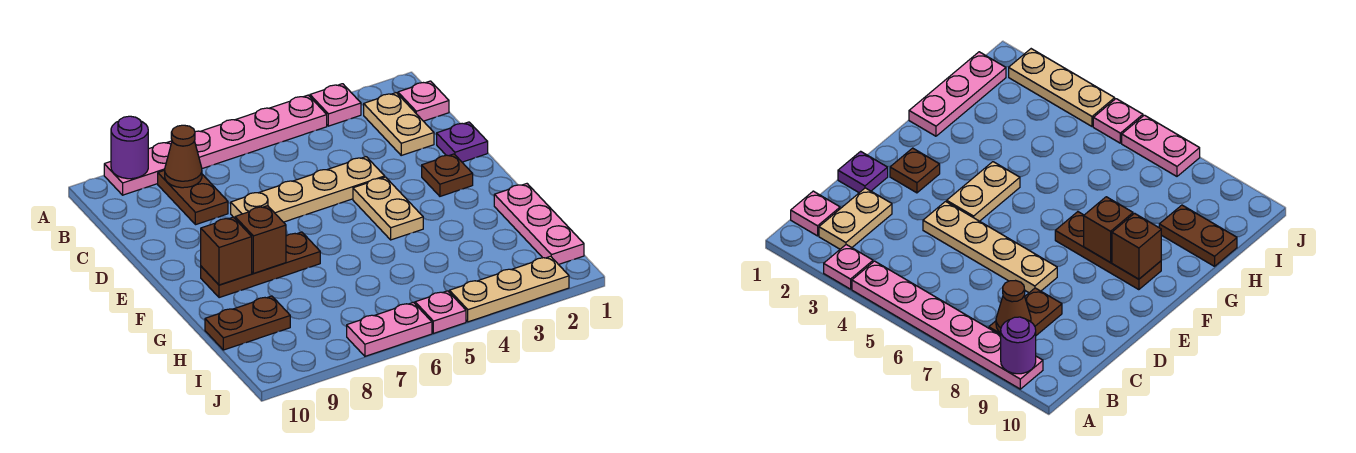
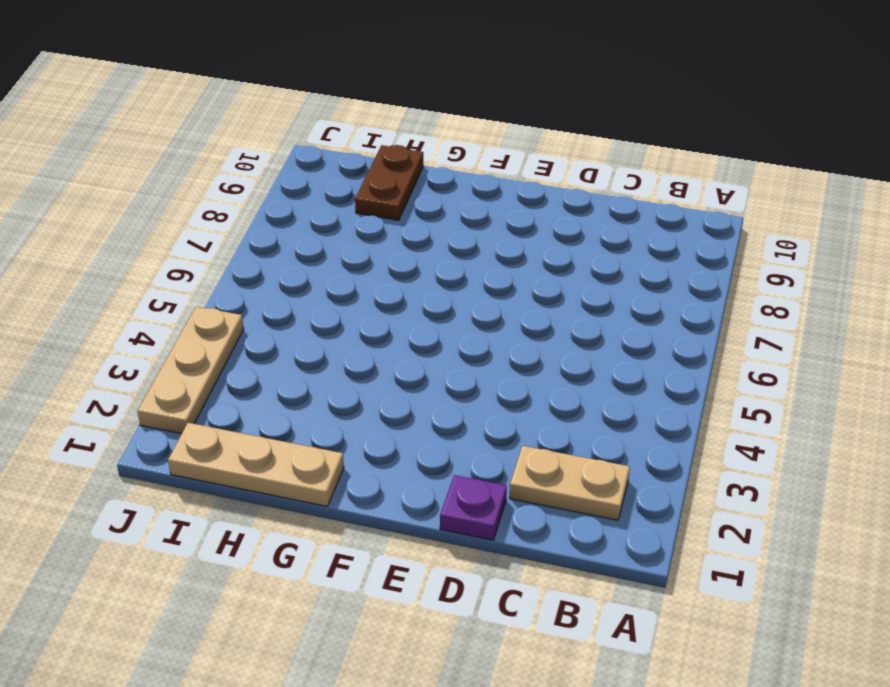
tan plate G1:I1 level 1 -> pink plate G1:I1 level 1
none -> pink plate A3 level 1
none -> pink plate A4:A9 level 1
none -> pink plate B1 level 1

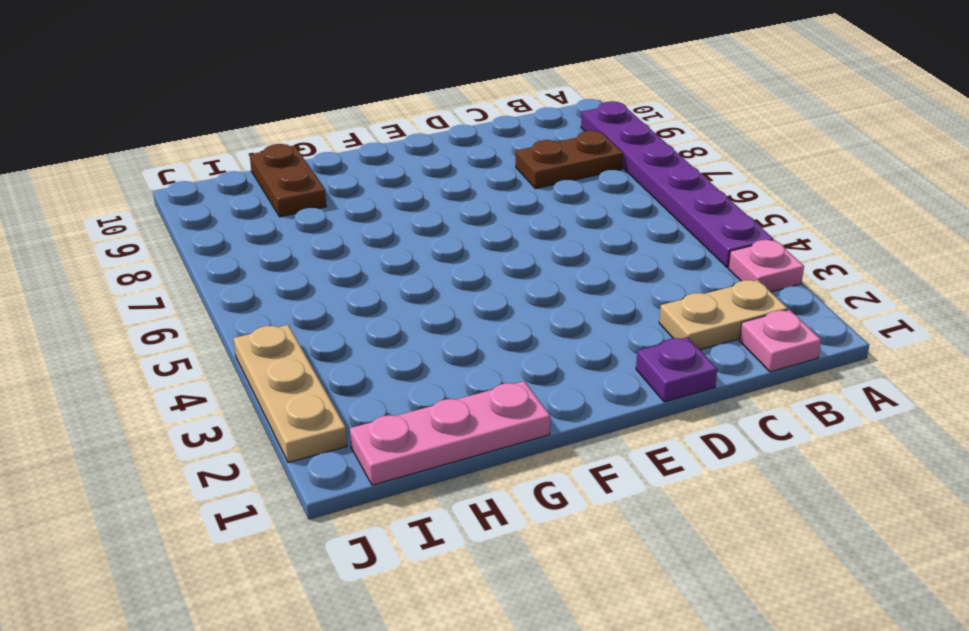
purple plate A4:A9 level 1 -> pink plate A4:A9 level 1
none -> tan plate D4:D7 level 1
none -> brown plate E2 level 1
none -> tan plate E4:F4 level 1

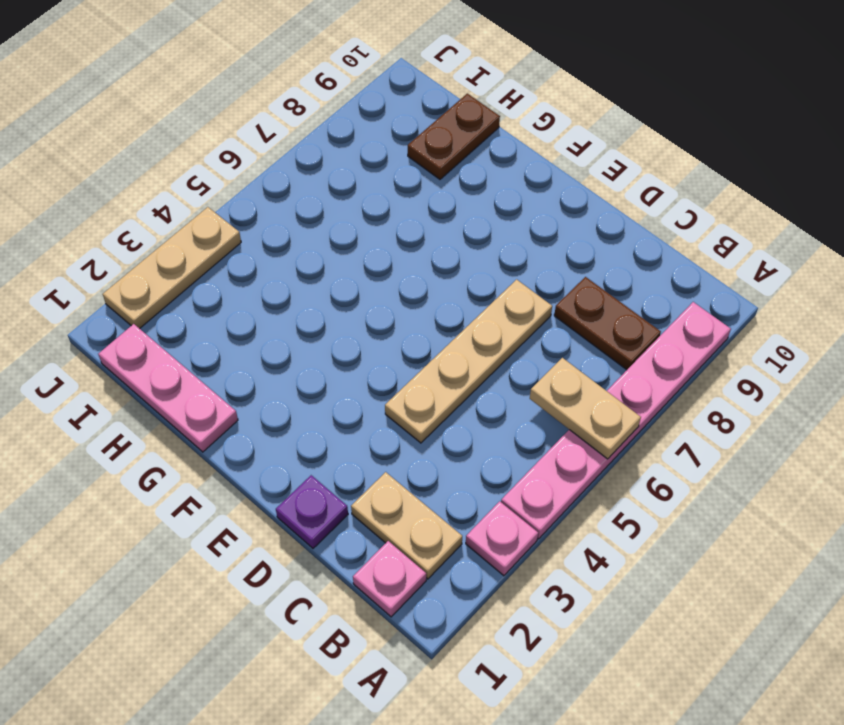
tan plate A6:B6 level 2 -> tan plate E4:F4 level 1
none -> brown plate E2 level 1
none -> brown plate F7:F9 level 1
none -> pink plate J5 level 1

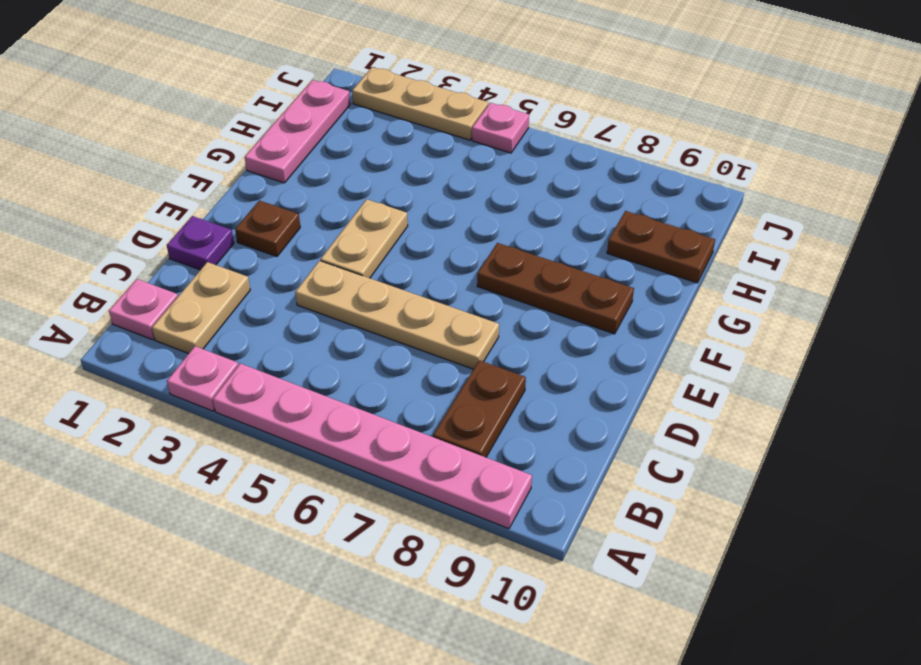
none -> pink plate J6:J7 level 1
none -> purple round brick A9 level 2
none -> brown cone B8 level 2

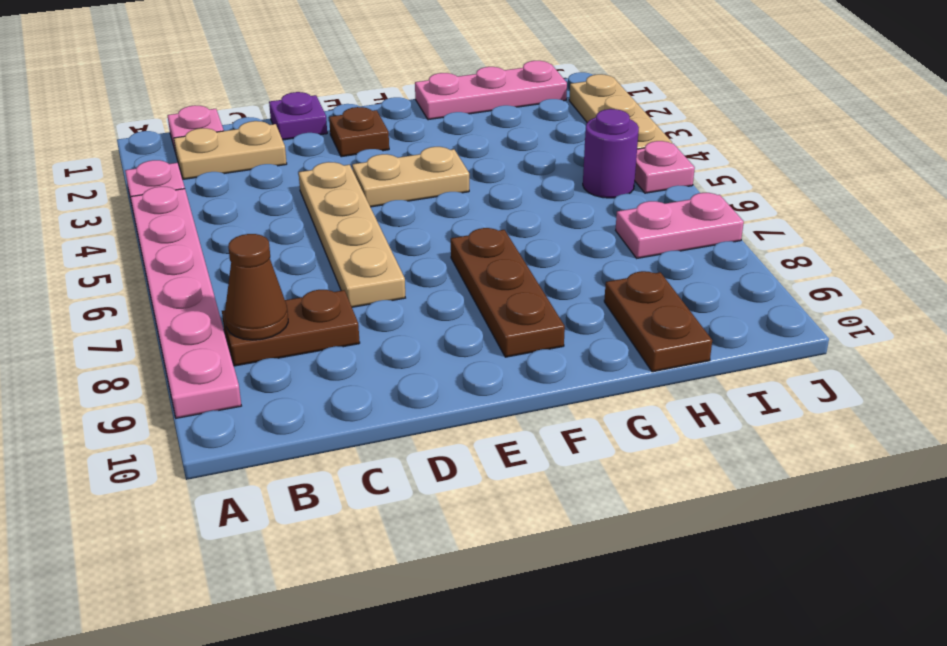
purple round brick I5 level 1 -> purple round brick A9 level 2
pink plate I7:J7 level 1 -> pink plate J6:J7 level 1
none -> brown brick F8 level 2
none -> brown brick F9 level 2

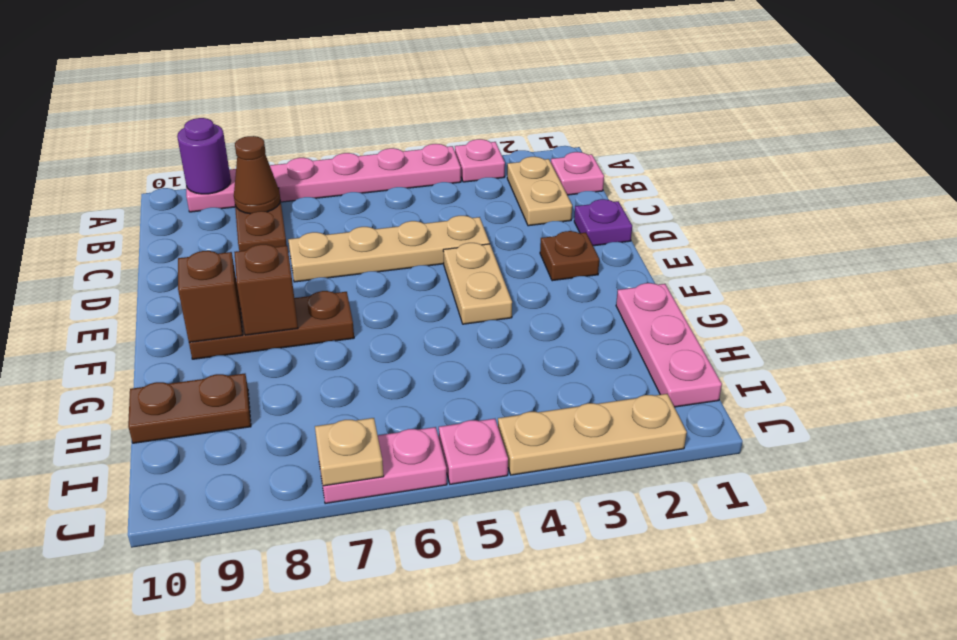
tan plate J7 level 2 -> none

